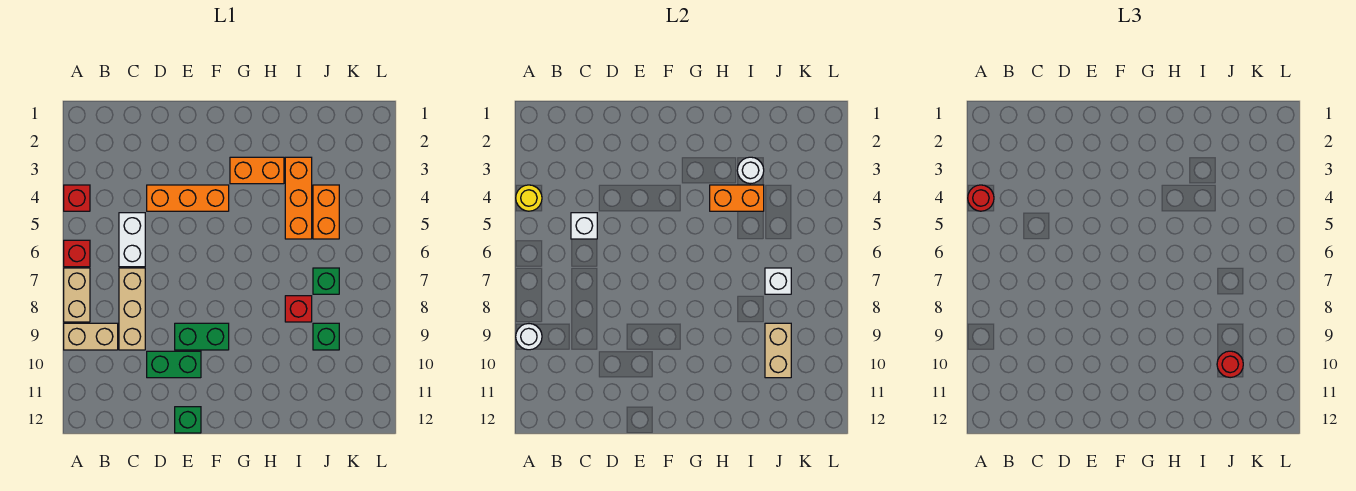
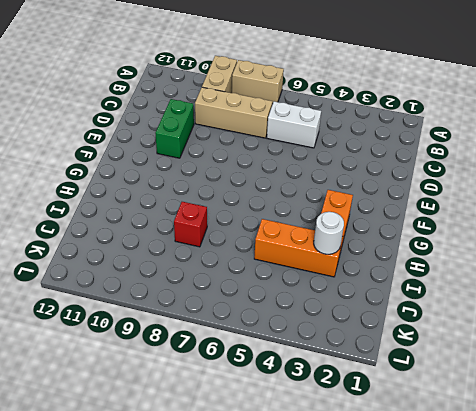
none -> red brick A4 level 1
none -> red brick A6 level 1
none -> orange brick D4:F4 level 1

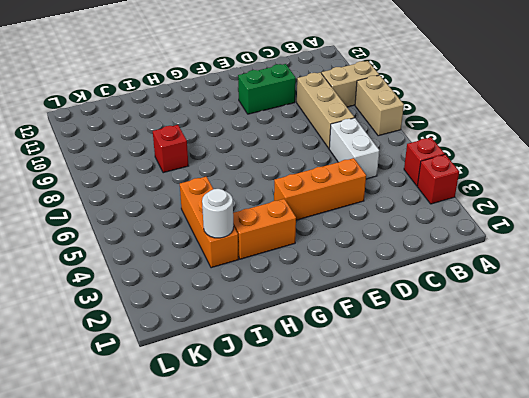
red brick A3 level 1 -> red brick A6 level 1
none -> green brick E9:F9 level 1
none -> green brick E12 level 1
none -> orange brick J4:J5 level 1

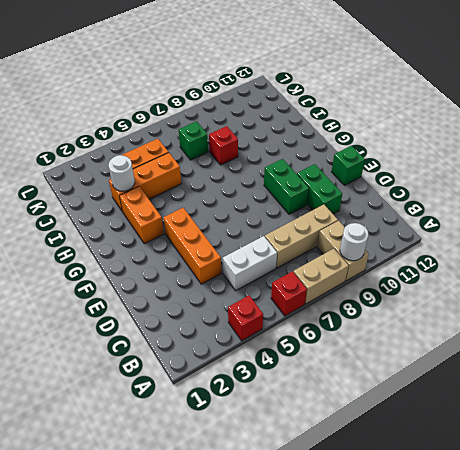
none -> green brick J9 level 1
none -> yellow round brick A4 level 2
none -> white brick C5 level 2

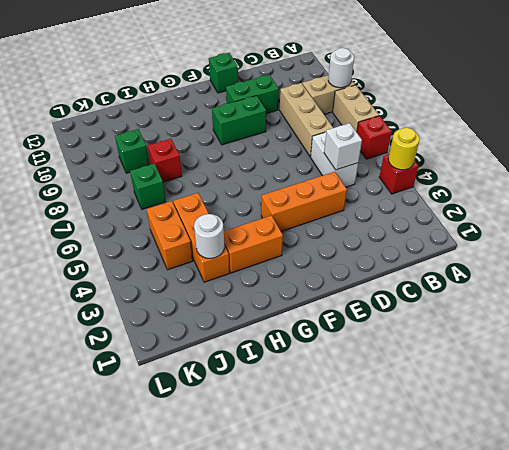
none -> orange brick H4:I4 level 2
none -> white brick J7 level 2
none -> tan brick J9:J10 level 2

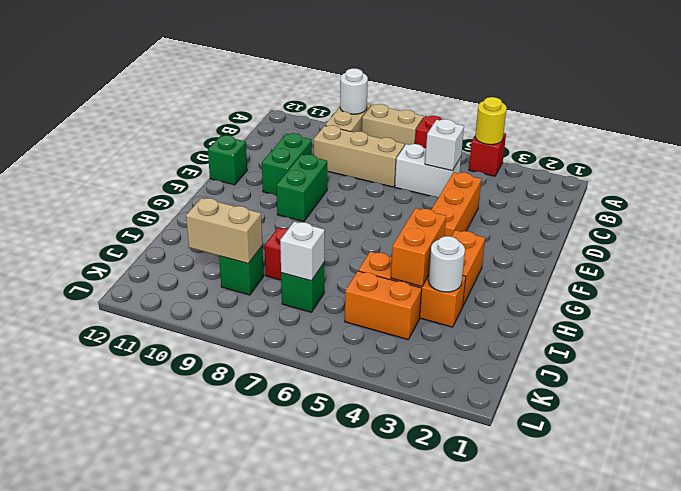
none -> red round brick A4 level 3
none -> red round brick J10 level 3

